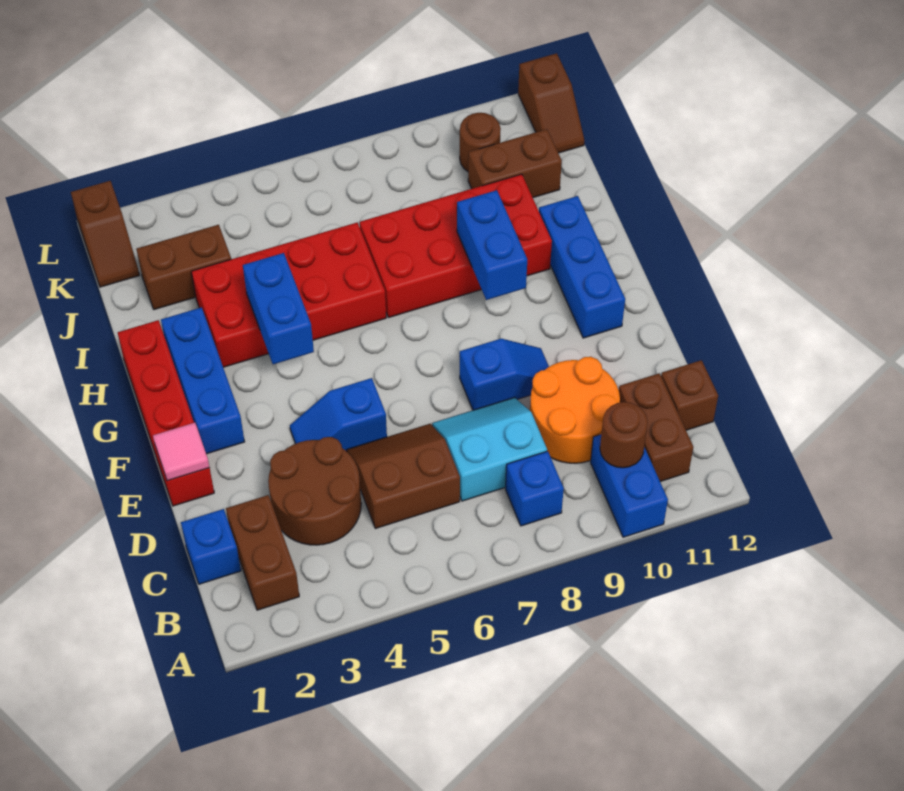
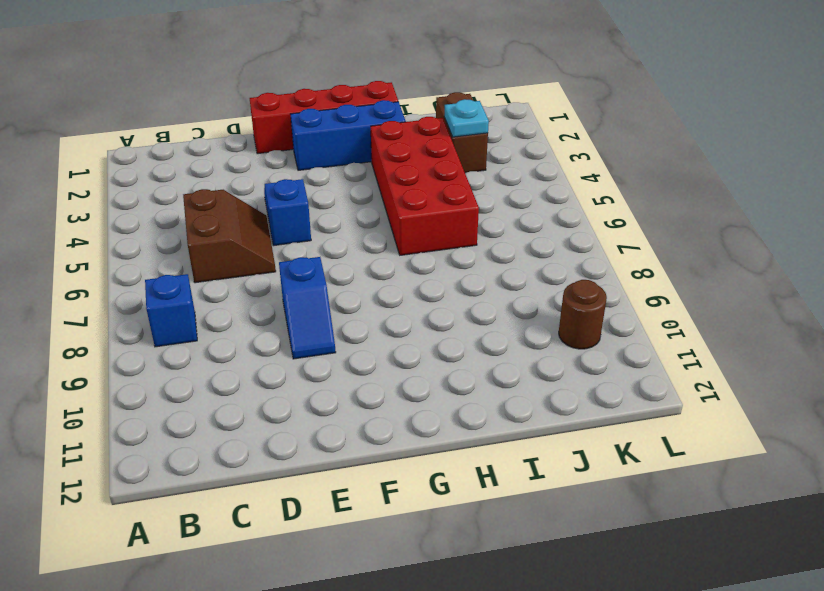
cyan plate J3 level 2 -> none
none -> blue brick A10:B10 level 1
none -> brown brick B2:C2 level 1
none -> brown brick B11:C11 level 1

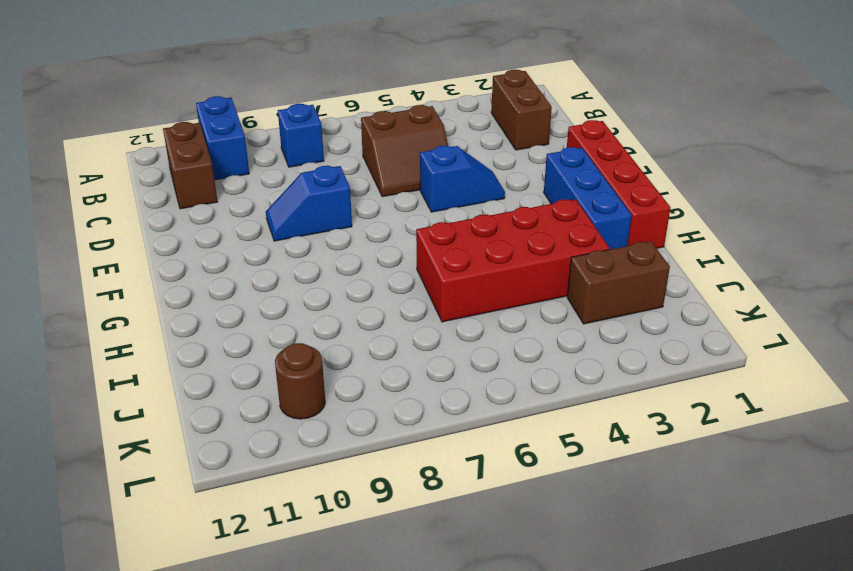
none -> blue brick C1 level 1
none -> brown round brick C3:D4 level 1
none -> cyan slope C7:D8 level 1 top C

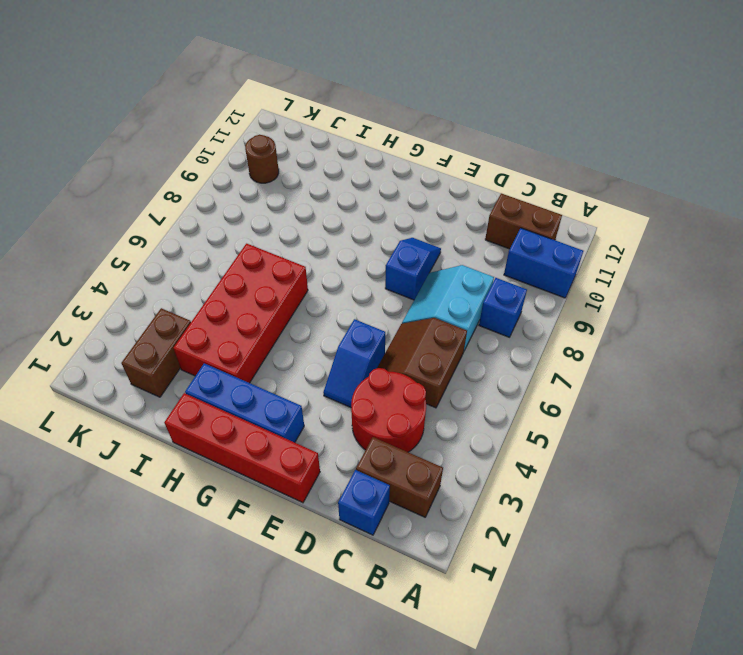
red round brick C3:D4 level 1 -> brown round brick C3:D4 level 1
none -> orange round brick C9:D10 level 1
none -> brown brick C12 level 1
none -> blue brick F11:H11 level 1

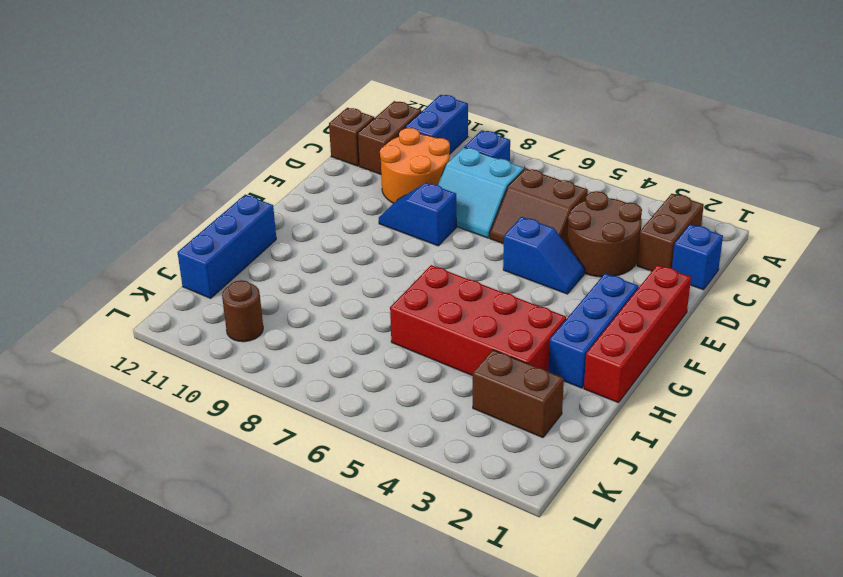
blue brick H12:J12 level 1 -> blue brick F11:H11 level 1
none -> red brick H7:I10 level 1
none -> brown brick J10:J11 level 1
none -> brown slope K1:L1 level 1 top L

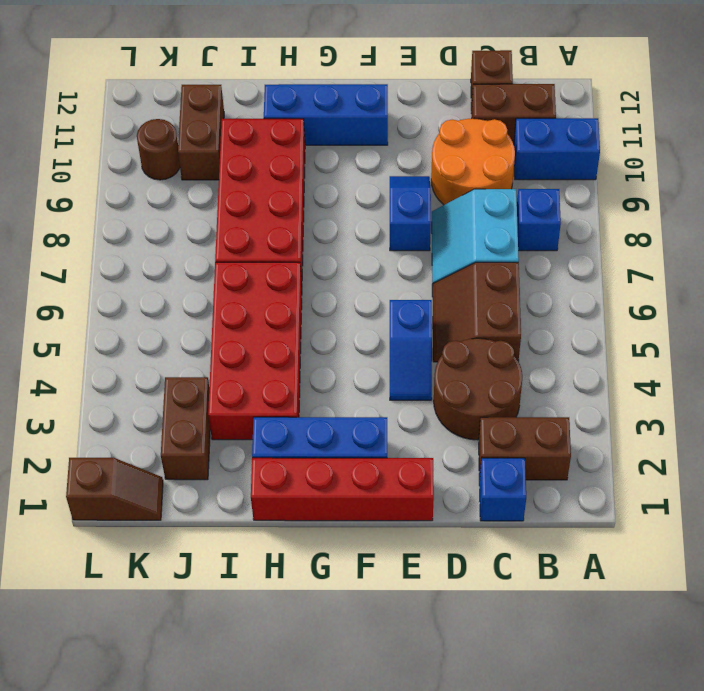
none -> brown slope K12:L12 level 1 top L
none -> brown round brick B10 level 2
none -> pink tile E1 level 2

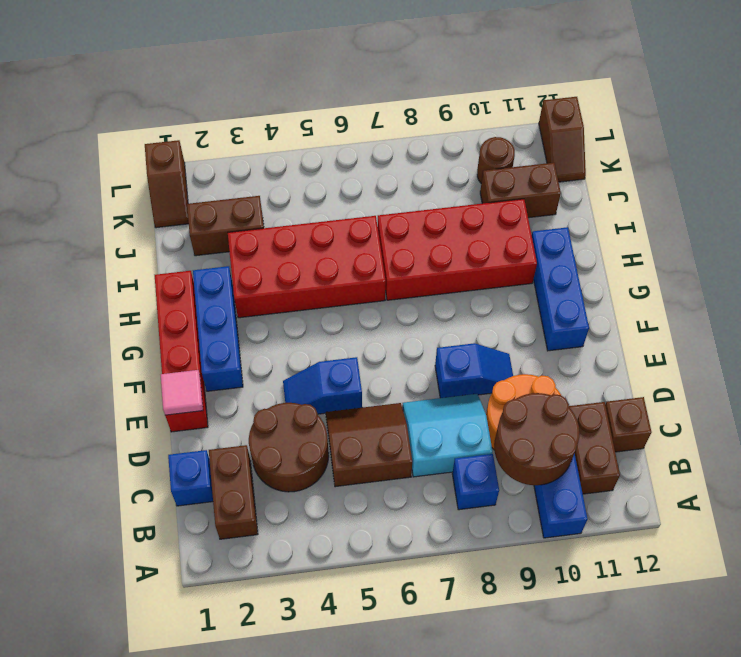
brown round brick B9:C10 level 2 -> brown round brick B10 level 2
none -> blue brick G4:H4 level 2
none -> blue brick G9:H9 level 2

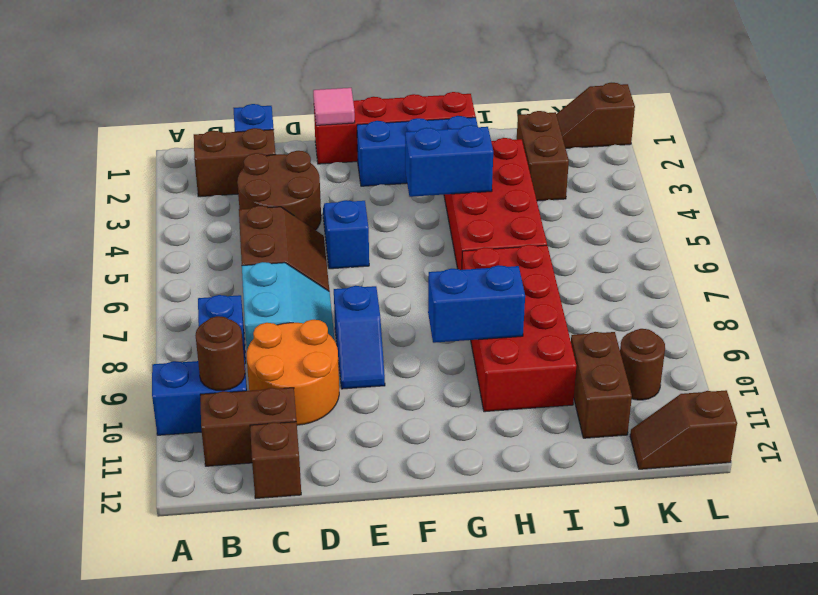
none -> blue brick F11:H11 level 1

